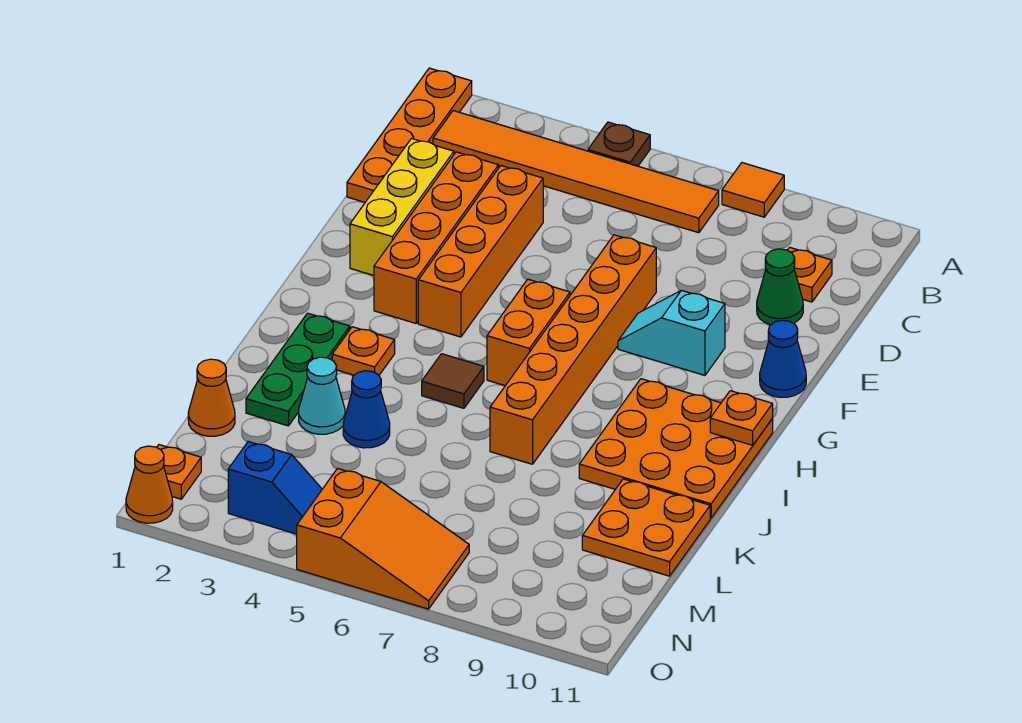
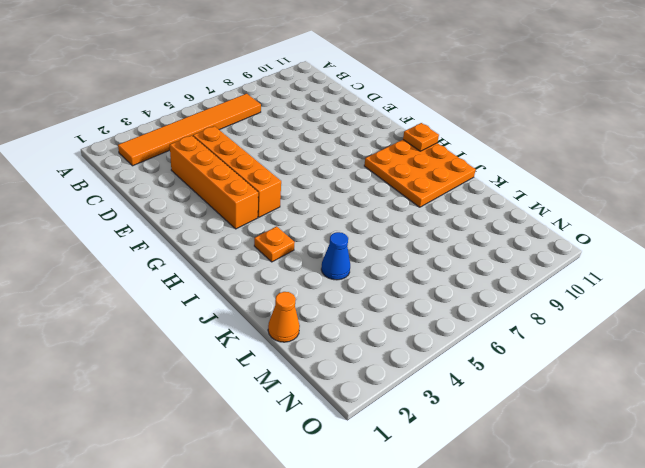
none -> orange plate A1:D1 level 1
none -> brown plate A5 level 1
none -> orange tile A8 level 1

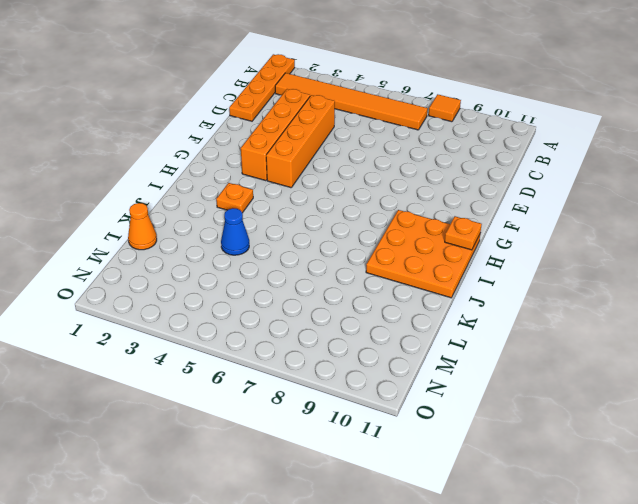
none -> brown plate A5 level 1
none -> orange plate C10 level 1
none -> yellow brick D2:F2 level 1

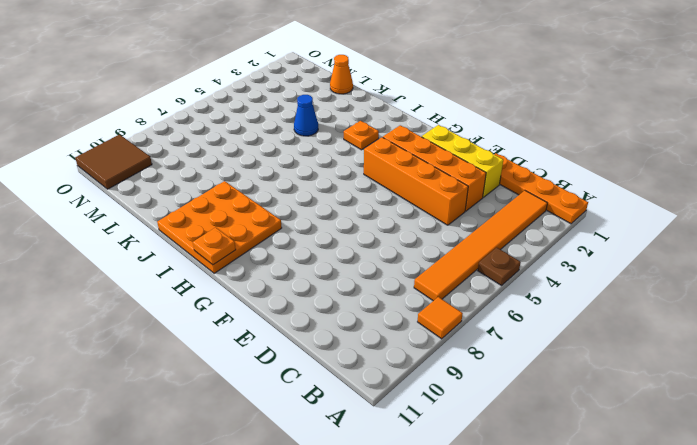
brown tile N10:O11 level 1 -> none
none -> orange plate C10 level 1
none -> green cone D10 level 1
none -> orange brick E7:J7 level 1

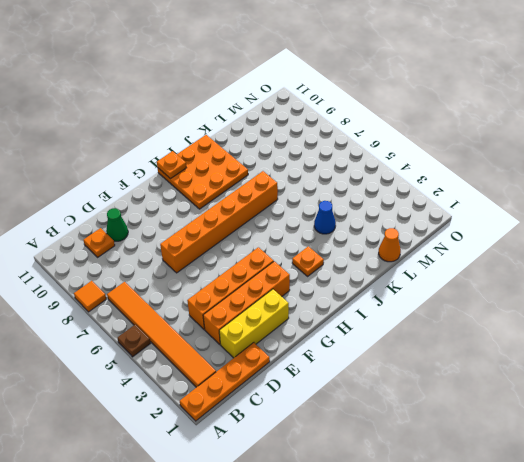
none -> cyan slope F8:F9 level 1 top 9
none -> blue cone F11 level 1
none -> orange brick G6:H6 level 1

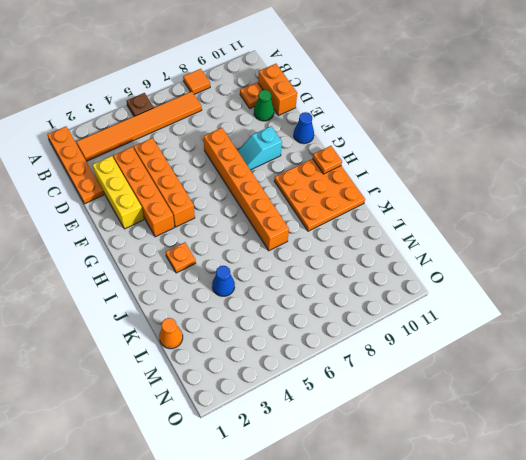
orange brick C11:D11 level 1 -> orange brick G6:H6 level 1
none -> green plate I2:K2 level 1
none -> brown tile I5 level 1
none -> cyan cone K3 level 1

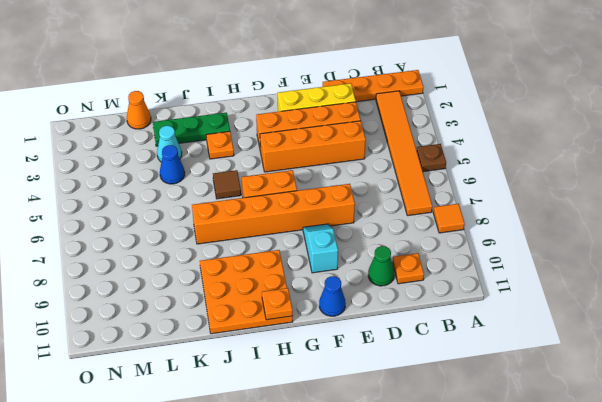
none -> orange plate K10:L11 level 1
none -> orange plate N1 level 1
none -> blue slope N3:N4 level 1 top 3

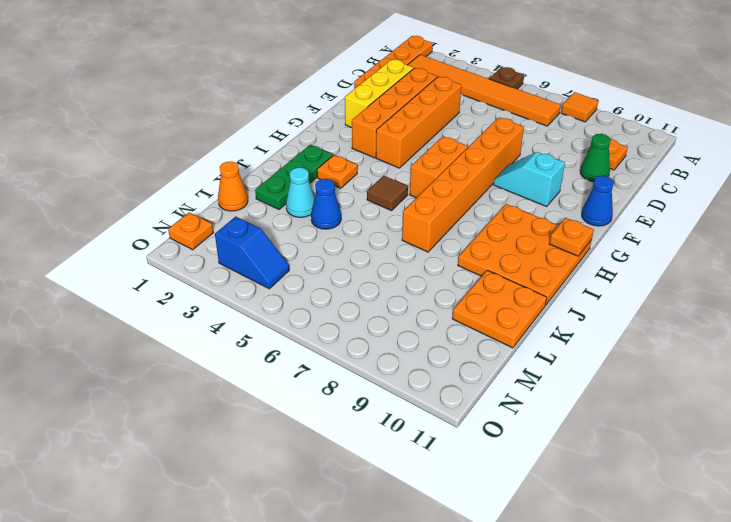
none -> orange slope N5:O7 level 1 top 5
none -> orange cone O1 level 1

